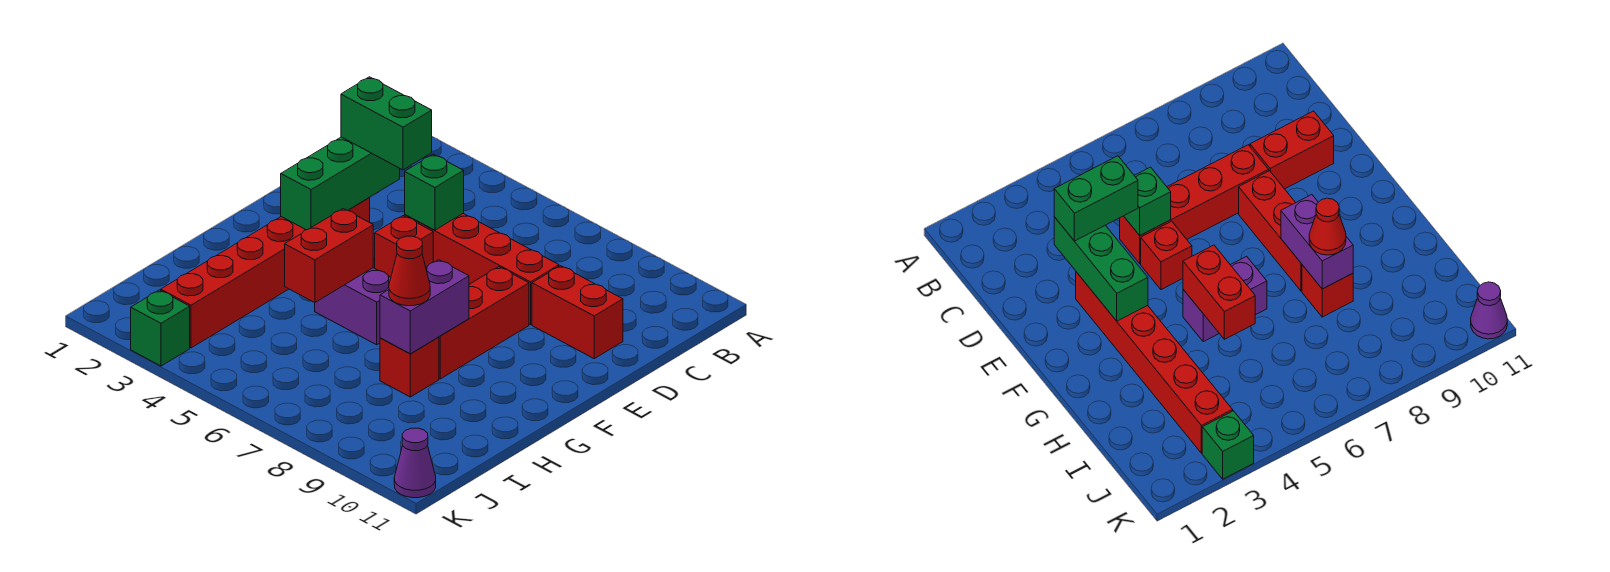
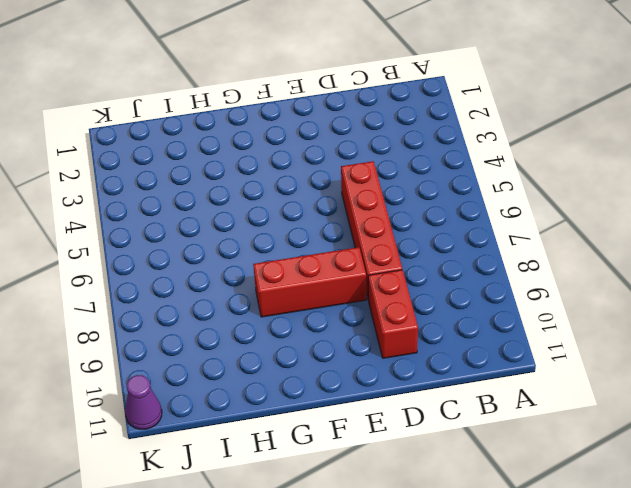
none -> red brick E3:J3 level 1
none -> red brick E5 level 1
none -> purple brick G5:G6 level 1

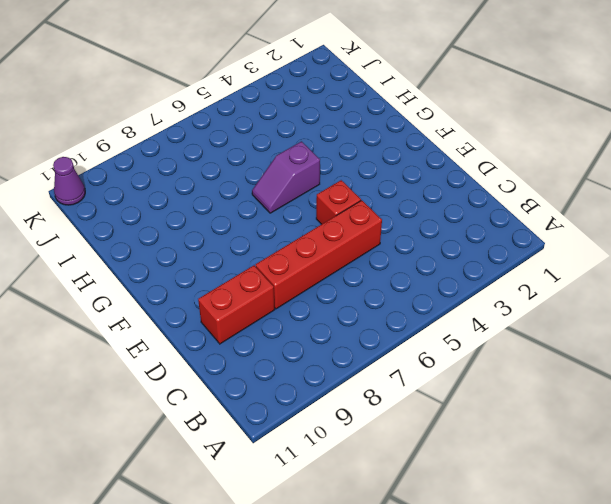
purple slope G5:G6 level 1 top 5 -> purple brick G5:G6 level 1
none -> red brick E3:J3 level 1
none -> red brick E8:G8 level 1
none -> red brick H8 level 1

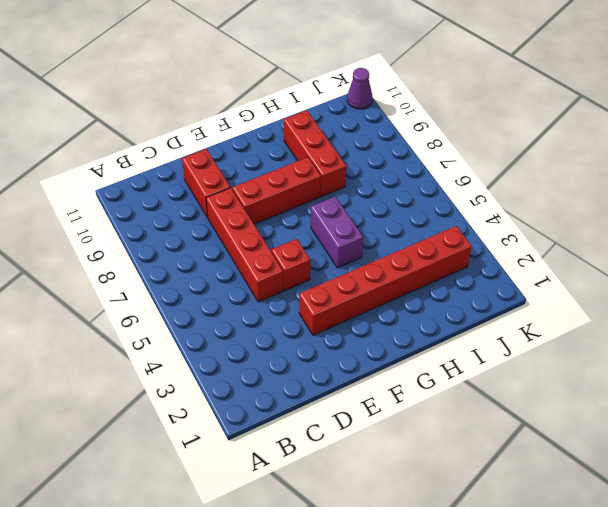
red brick H8:H10 level 1 -> red brick H8 level 1
none -> green brick K3 level 1
none -> green brick D3:F3 level 2
none -> green brick D5 level 2

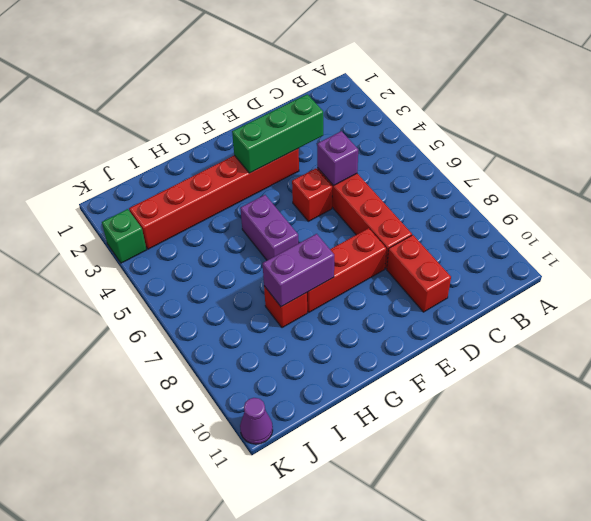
purple brick D5 level 2 -> green brick D5 level 2
none -> red brick G5:H5 level 2
none -> green brick D3:D4 level 3
none -> red cone H8 level 3

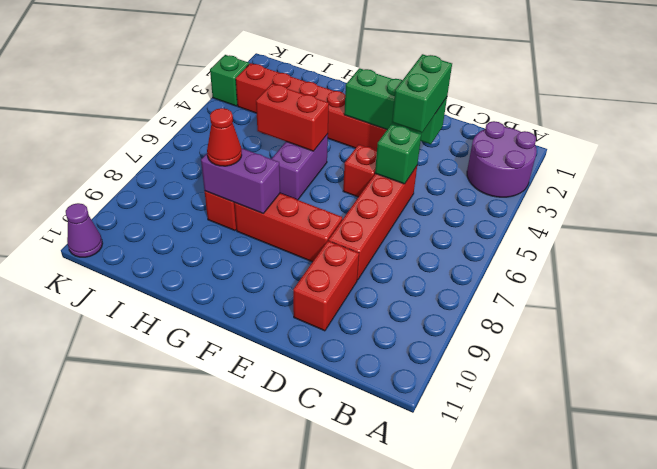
purple round brick A2:B3 level 1 -> none

